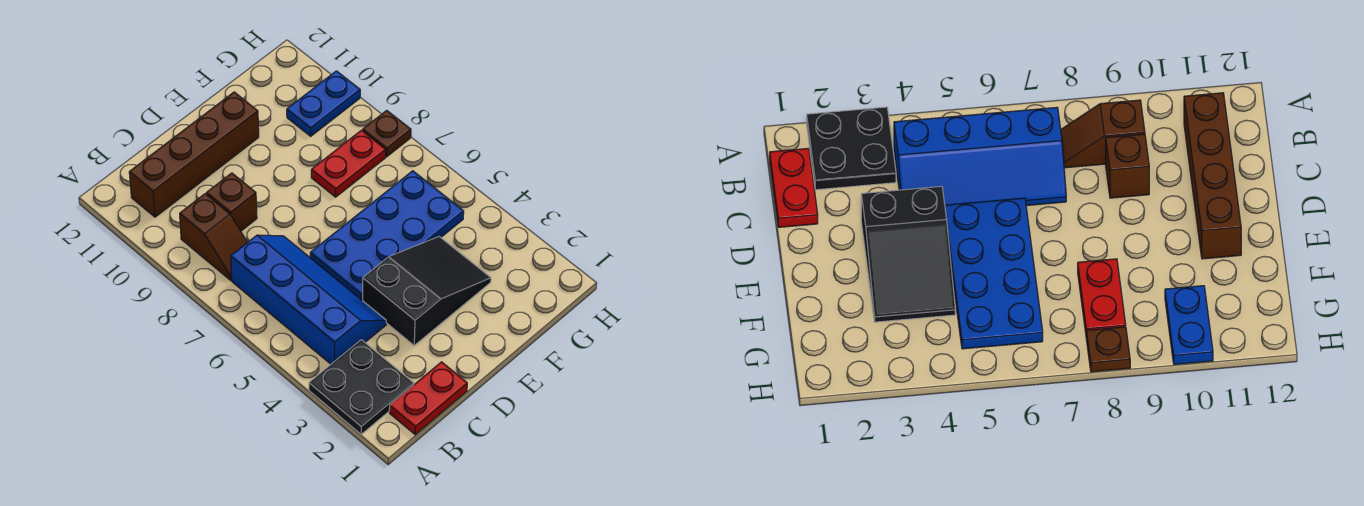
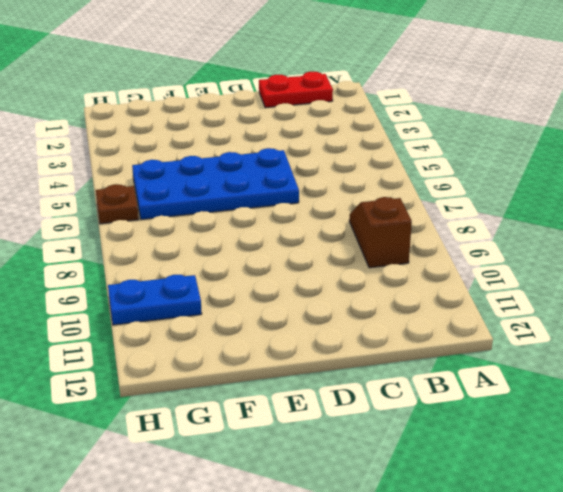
brown plate H6 level 1 -> brown plate H8 level 1
none -> black plate A2:B3 level 1
none -> blue slope B4:C7 level 1 top B

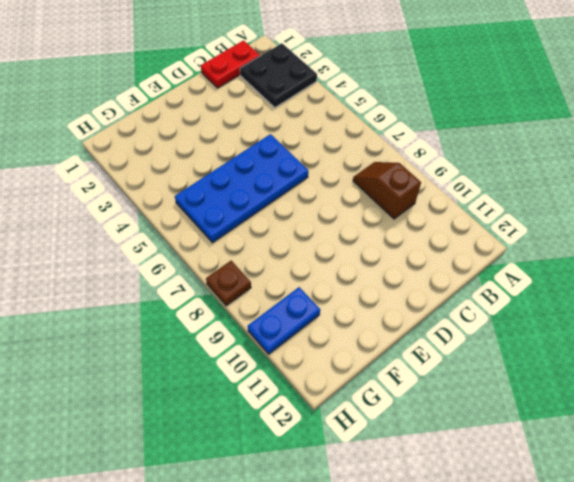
none -> blue slope B4:C7 level 1 top B
none -> brown brick B11:E11 level 1

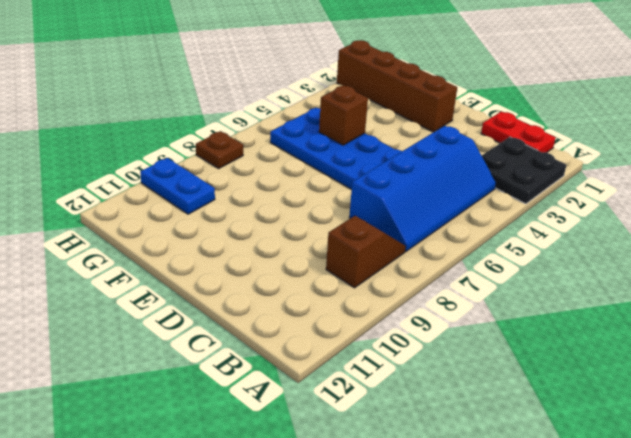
blue slope B4:C7 level 1 top C -> blue slope B4:C7 level 1 top B
brown brick E2:H2 level 1 -> brown brick B11:E11 level 1
brown brick F5 level 2 -> brown brick C9 level 1
none -> black slope D3:F4 level 1 top D
none -> red plate F8:G8 level 1

